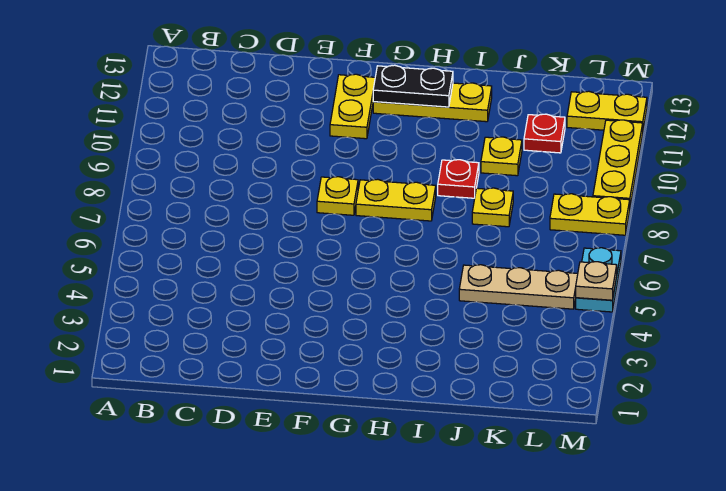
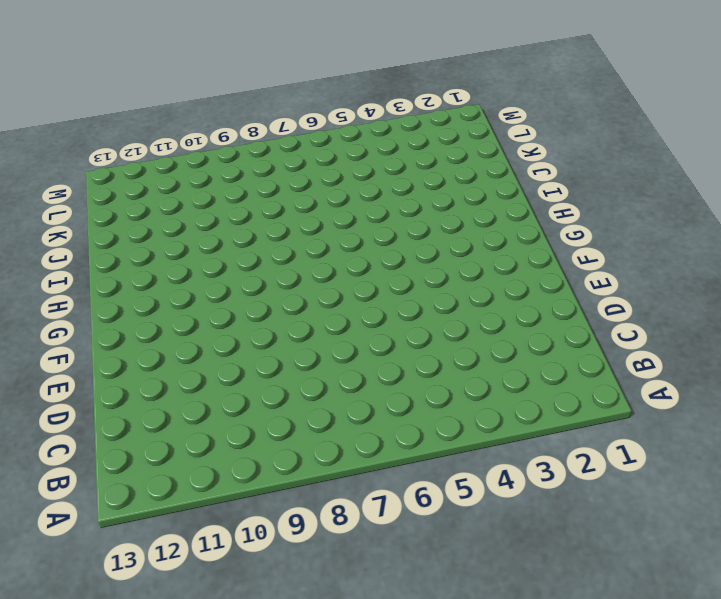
none -> yellow plate F8 level 1
none -> yellow plate F11:F12 level 1
none -> yellow plate G8:H8 level 1

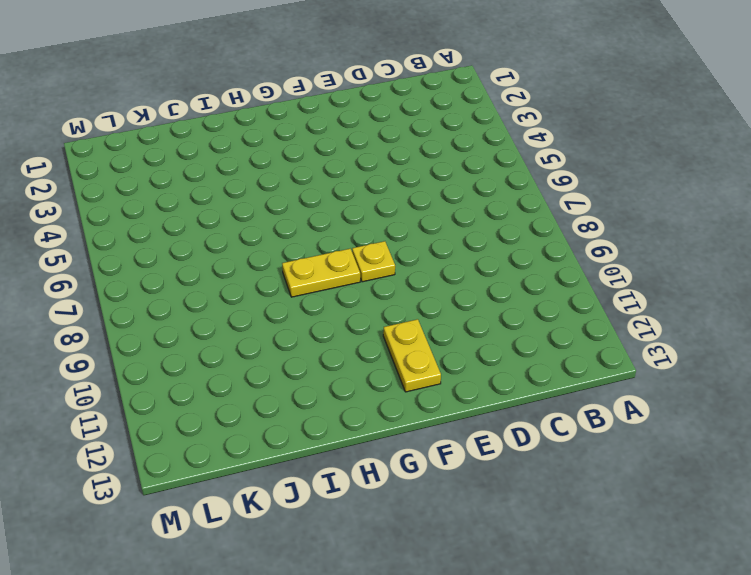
none -> yellow plate G12:I12 level 1
none -> red plate I9 level 1
none -> tan plate J5:L5 level 1

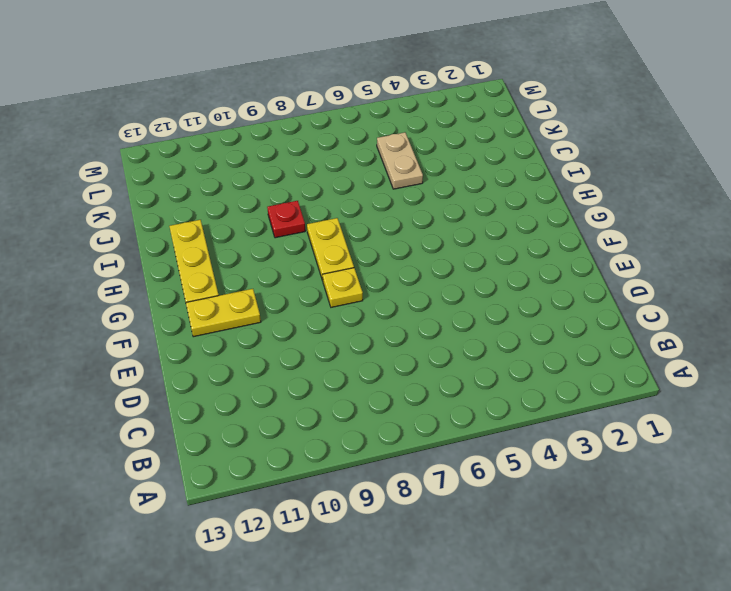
tan plate J5:K5 level 1 -> tan plate J5:L5 level 1
none -> yellow plate J8 level 1
none -> yellow plate J10 level 1
none -> red plate K11 level 1

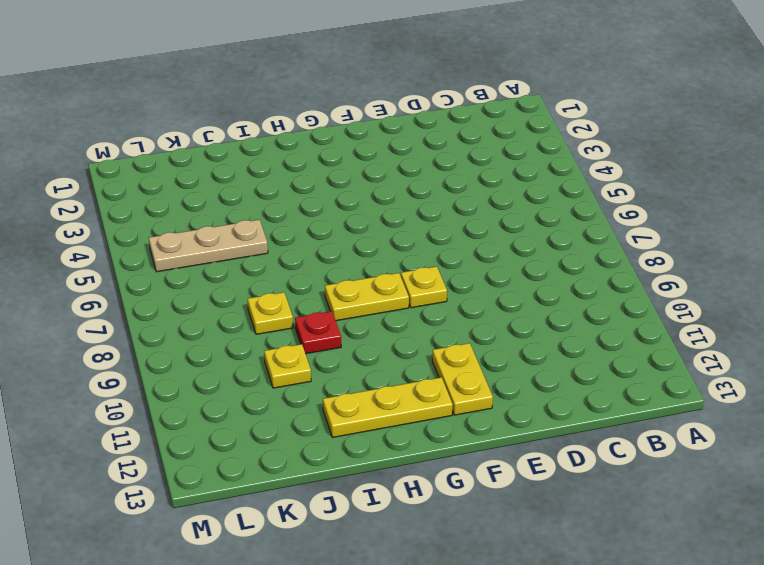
none -> red plate K11 level 1
none -> yellow plate L8:M8 level 1
none -> yellow plate L12:M12 level 1

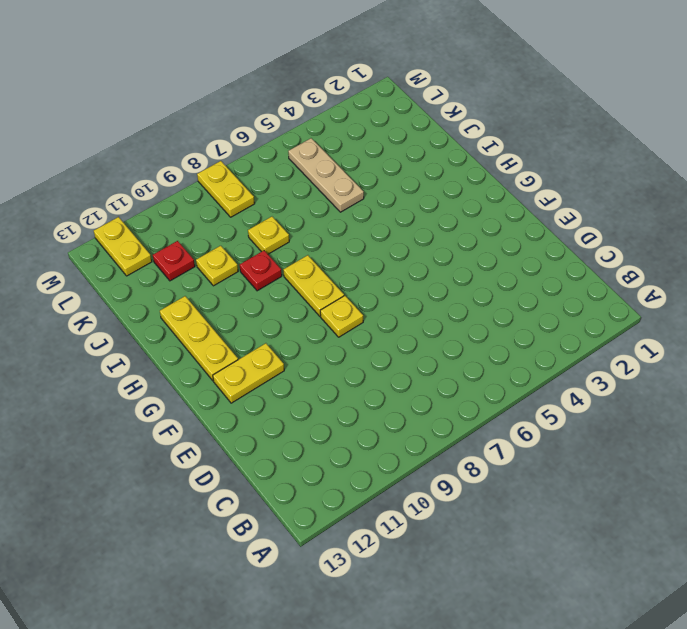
none -> cyan plate M5:M6 level 1
none -> yellow plate M9:M11 level 1
none -> black plate G12:H12 level 2

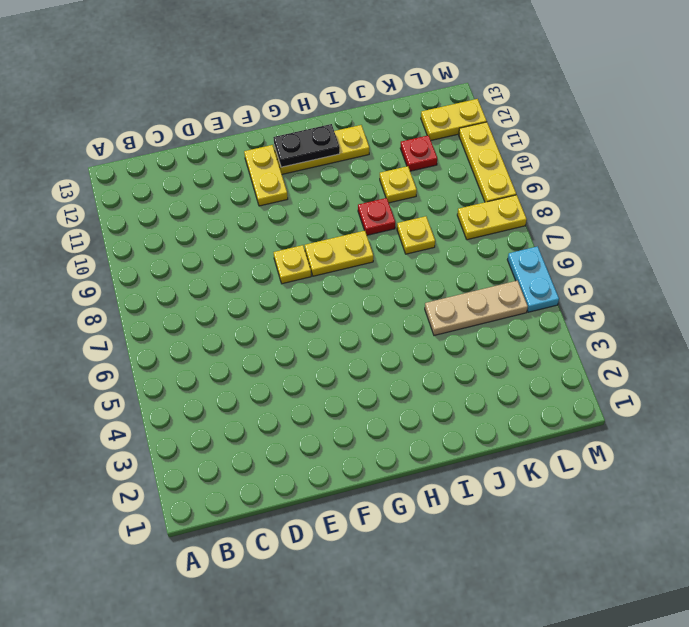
none -> tan plate M5 level 2

